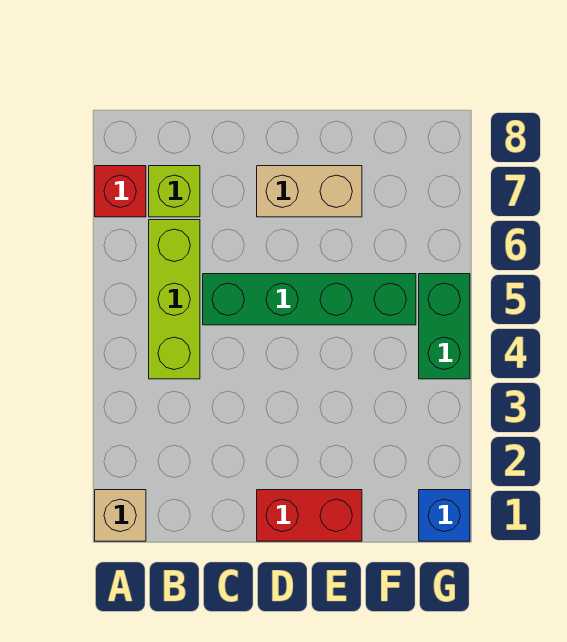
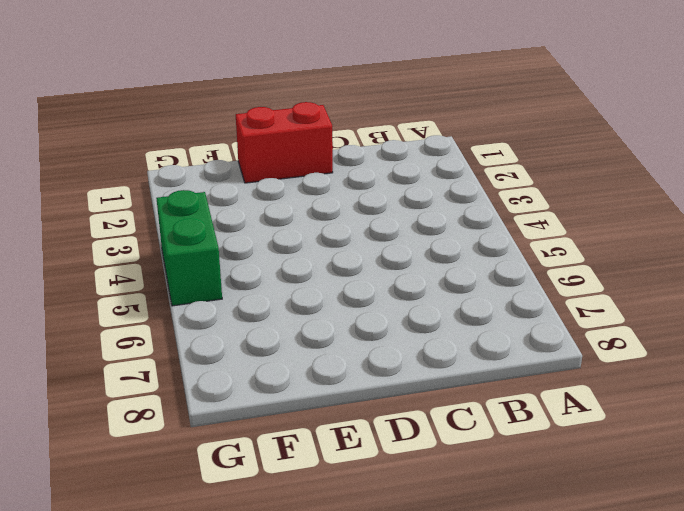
none -> tan brick A1 level 1
none -> red brick A7 level 1

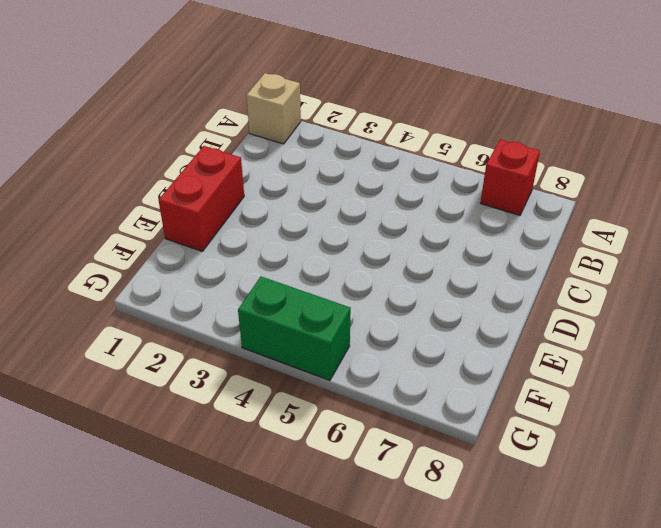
none -> lime brick B4:B6 level 1
none -> lime brick B7 level 1

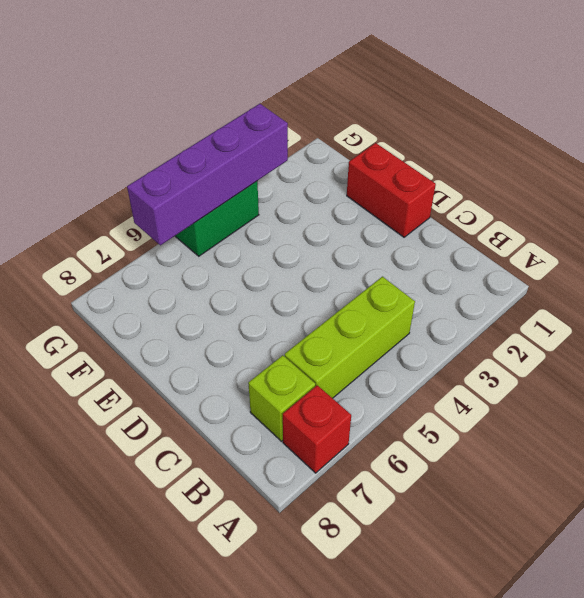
purple brick G3:G6 level 2 -> none
none -> tan brick A1 level 1
none -> green brick C5:F5 level 1

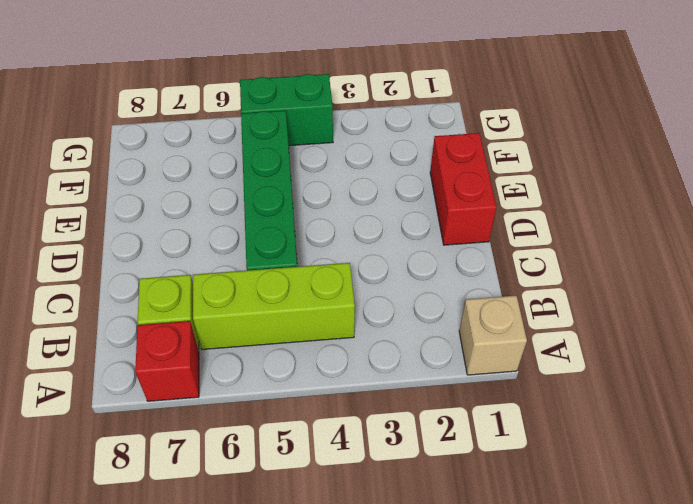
none -> tan brick D7:E7 level 1
none -> blue brick G1 level 1

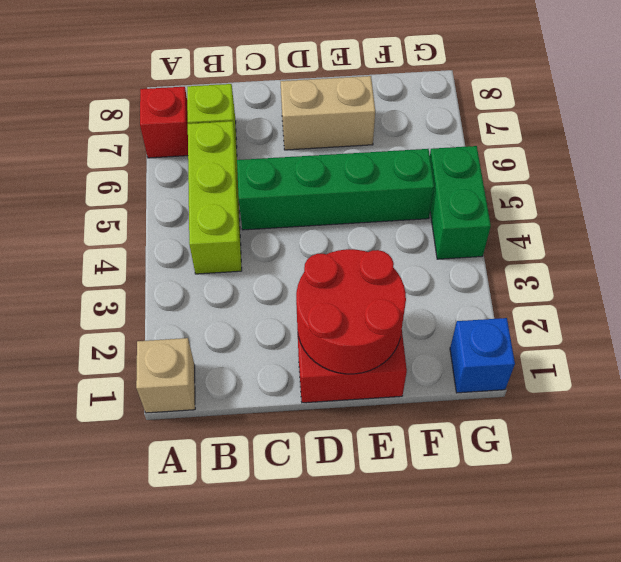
red round brick D1:E2 level 2 -> none

